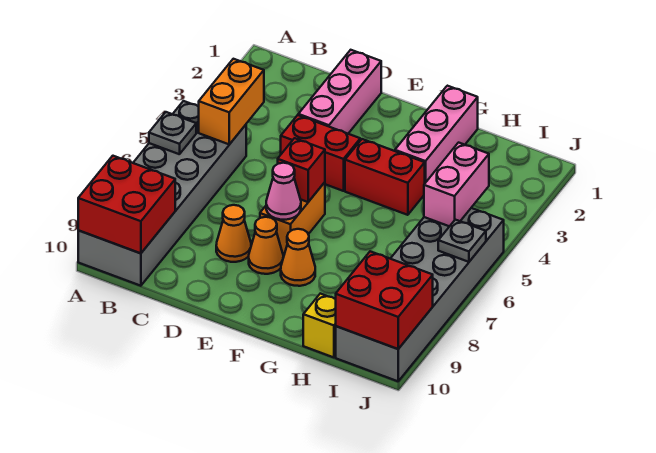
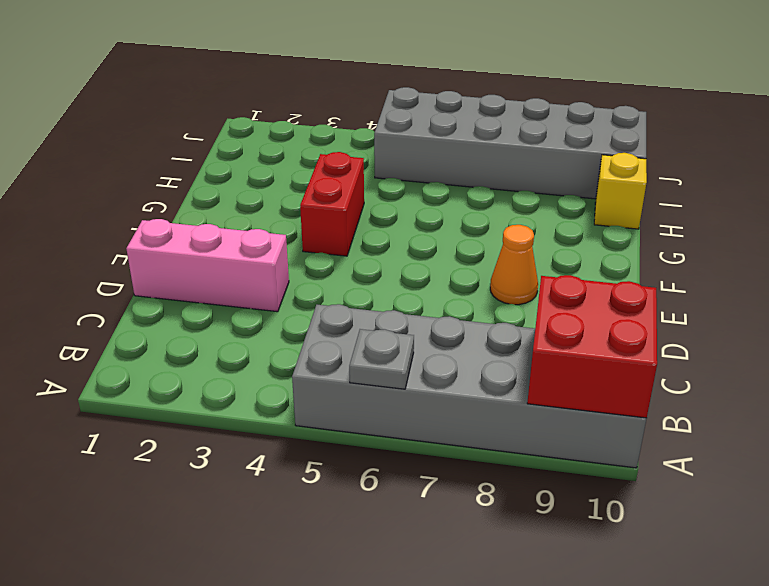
none -> red brick D4:E4 level 1
none -> orange cone D8 level 1
none -> orange brick E6:E7 level 1

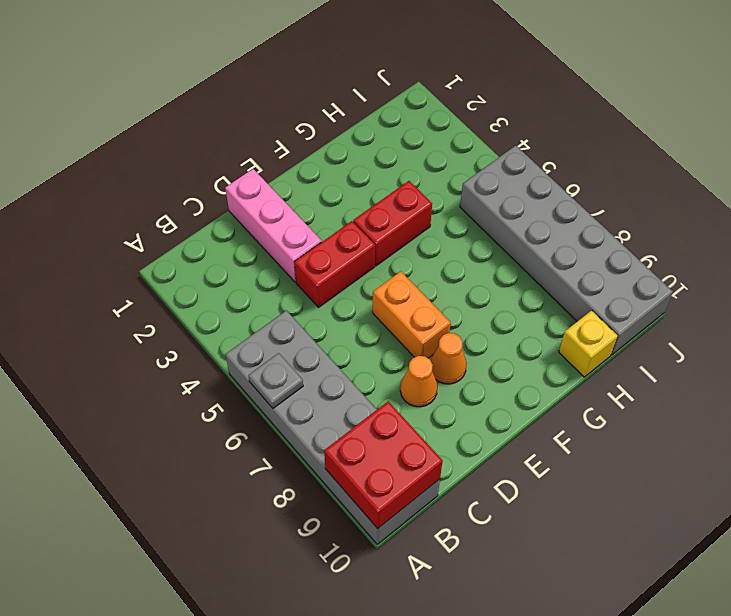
none -> orange cone F8 level 1
none -> pink brick G1:G3 level 1
none -> orange brick B4:B5 level 2

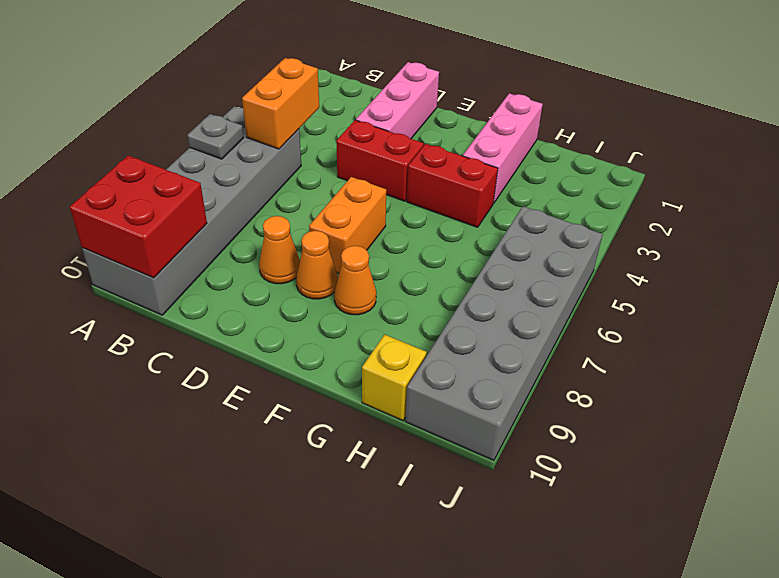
none -> red brick E6 level 2
none -> pink cone E7 level 2
none -> pink brick I4:I5 level 2

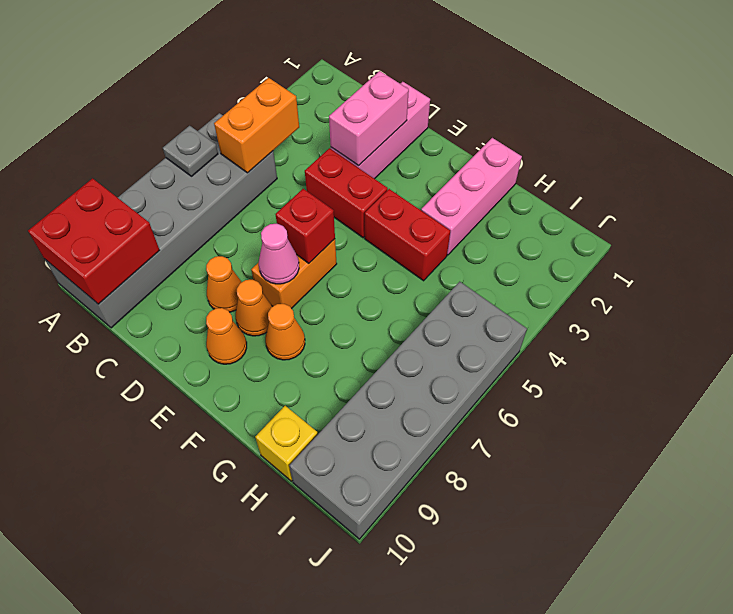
pink brick D2:D3 level 2 -> pink brick I4:I5 level 2
orange cone E9 level 1 -> none
none -> red brick I9:J10 level 2
none -> grey plate J6 level 2

